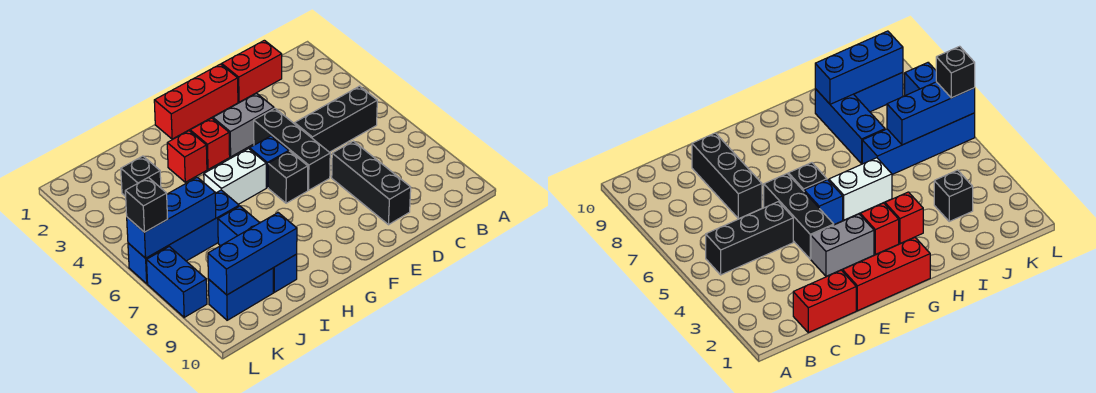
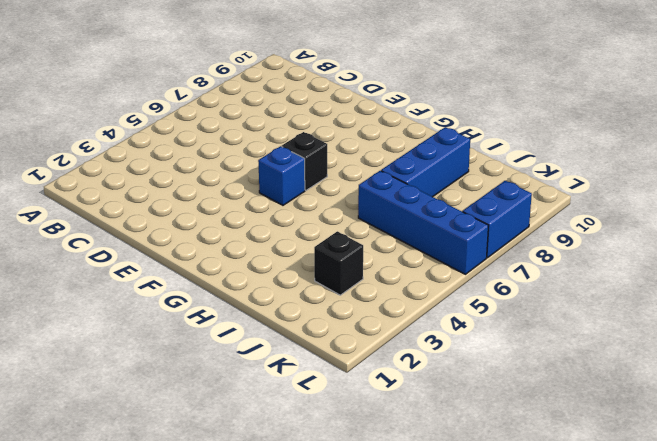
none -> black brick B5:D5 level 1
none -> red brick C1:D1 level 1
none -> black brick D7:D9 level 1

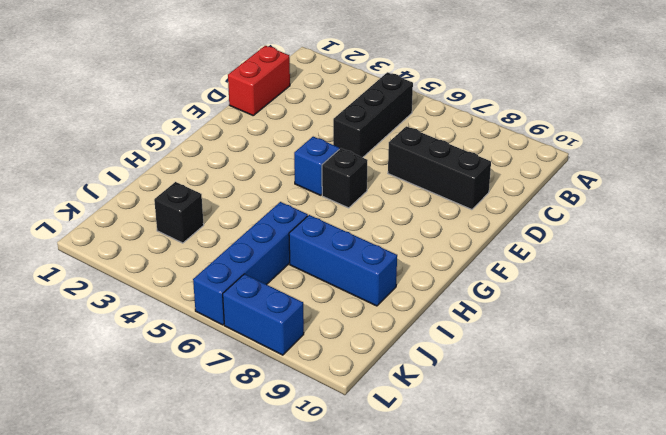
none -> red brick E1:G1 level 1
none -> grey brick E3:F3 level 1
none -> black brick E4:E6 level 1

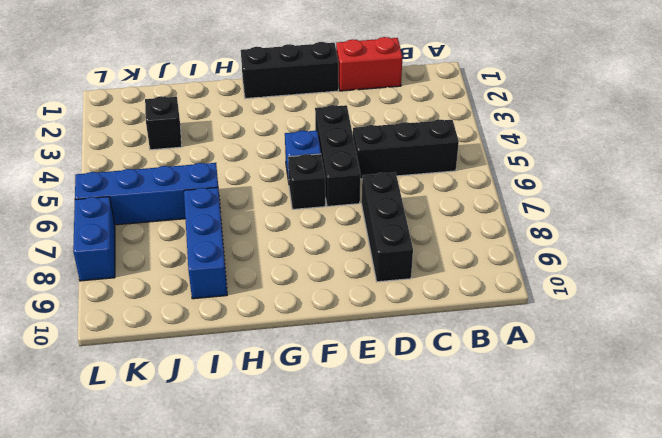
black brick E1:G1 level 1 -> red brick E1:G1 level 1
none -> grey brick E3:F3 level 1
none -> red brick G3 level 1
none -> white brick G5:H5 level 1

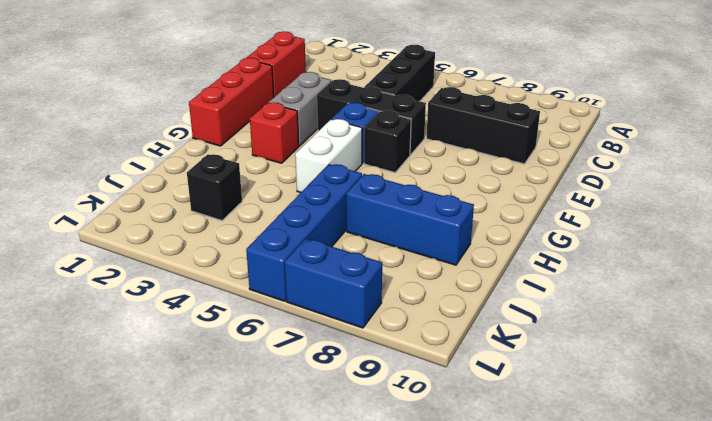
none -> red brick H3 level 1
none -> blue brick J9:K9 level 1
none -> blue brick I9:K9 level 2

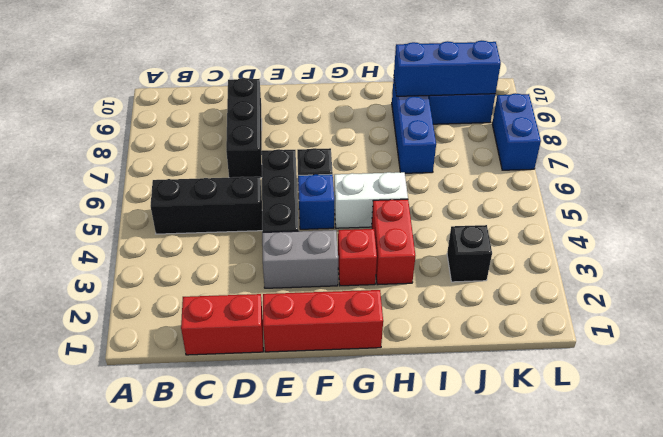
red brick H3:H4 level 1 -> red brick H3 level 1
none -> blue brick I6:L6 level 1
none -> blue brick J6:L6 level 2
none -> black brick L6 level 3

